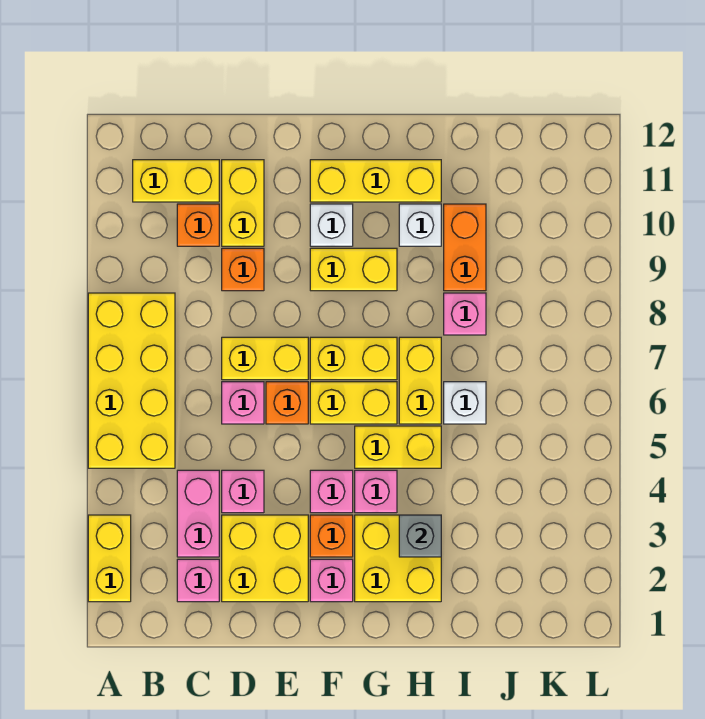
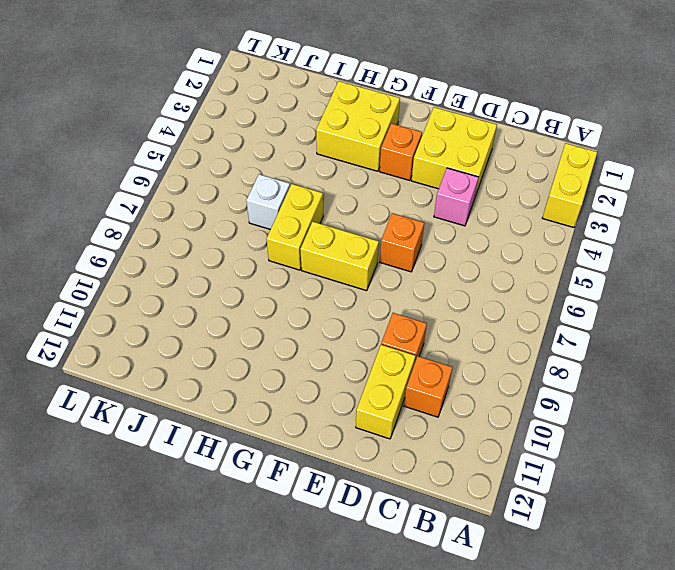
none -> yellow brick A5:B8 level 1
none -> yellow brick B11:C11 level 1
none -> pink brick C2 level 1
none -> pink brick C3:C4 level 1

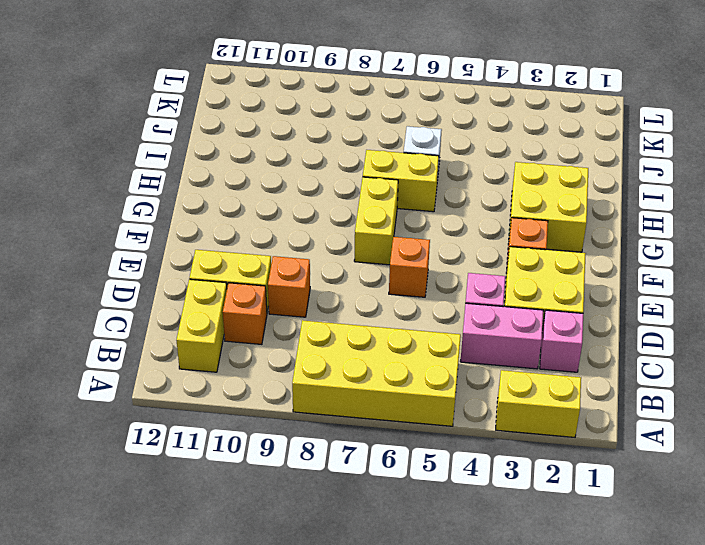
none -> pink brick D6 level 1
none -> yellow brick D7:E7 level 1
none -> pink brick F2 level 1
none -> pink brick F4 level 1

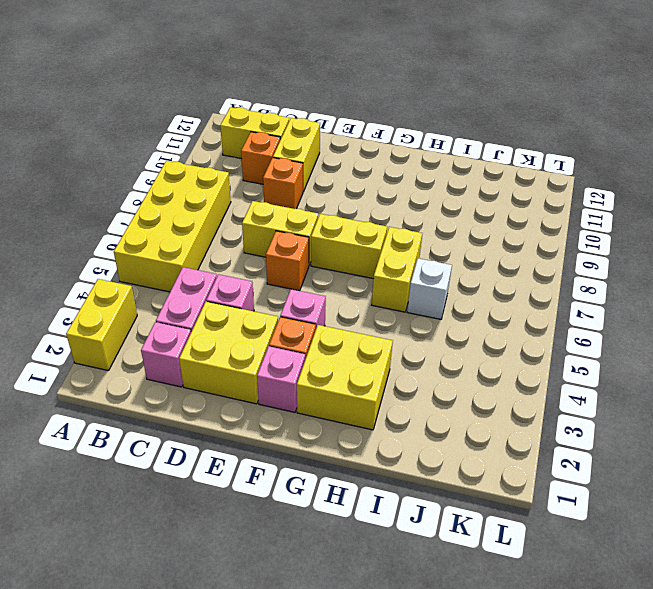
none -> pink brick D6 level 1
none -> yellow brick F6:G6 level 1
none -> yellow brick F9:G9 level 1
none -> white brick F10 level 1

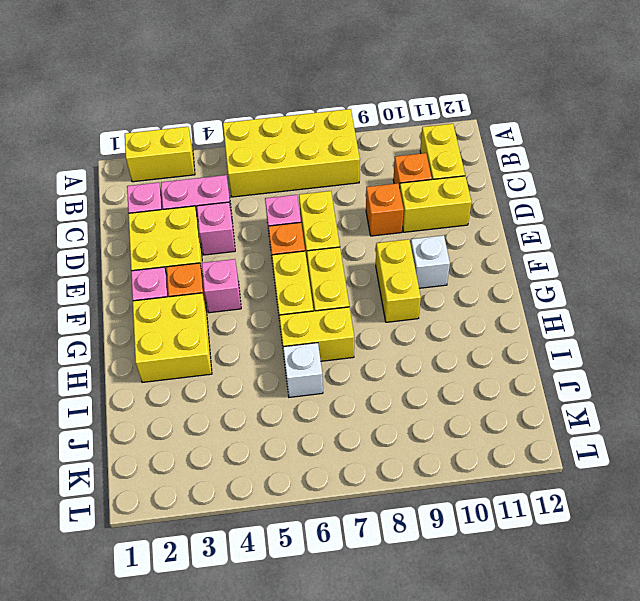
none -> yellow brick F11:H11 level 1
none -> pink brick G4 level 1
none -> yellow brick G5:H5 level 1
none -> white brick H10 level 1

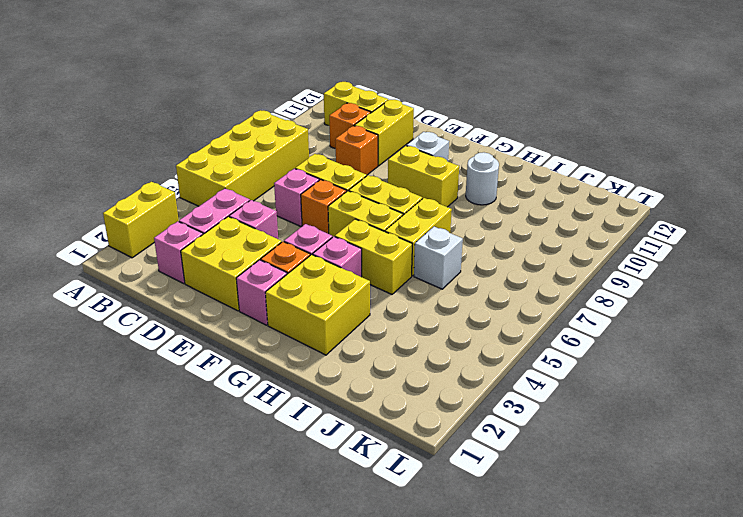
white round brick H10 level 1 -> white brick H10 level 1
none -> yellow brick F11:H11 level 1
none -> pink brick I8 level 1
none -> orange brick I9:I10 level 1
none -> grey brick H3 level 2

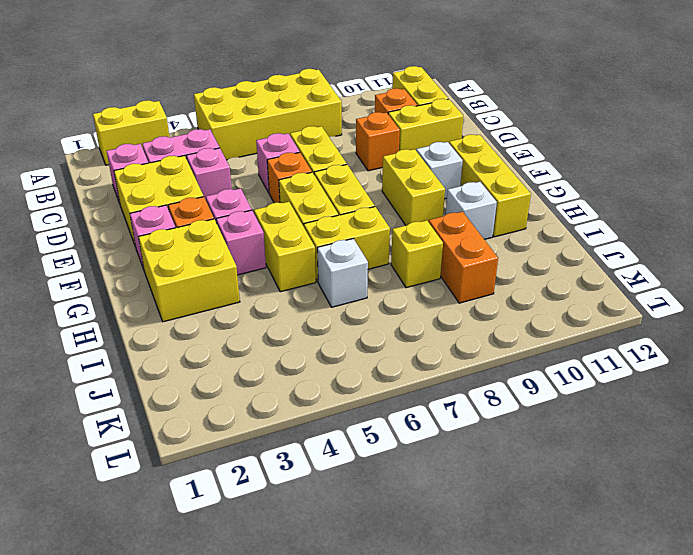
yellow brick I8 level 1 -> pink brick I8 level 1
orange brick I9:J9 level 1 -> orange brick I9:I10 level 1
none -> grey brick H3 level 2

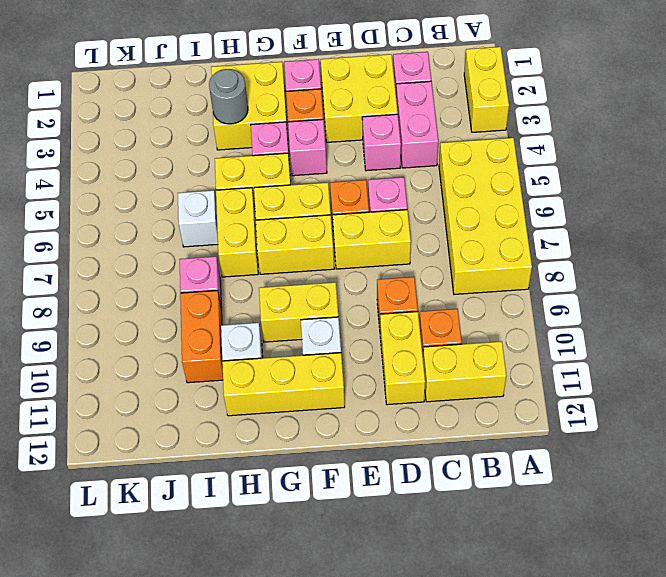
grey round brick H3 level 2 -> grey brick H3 level 2

